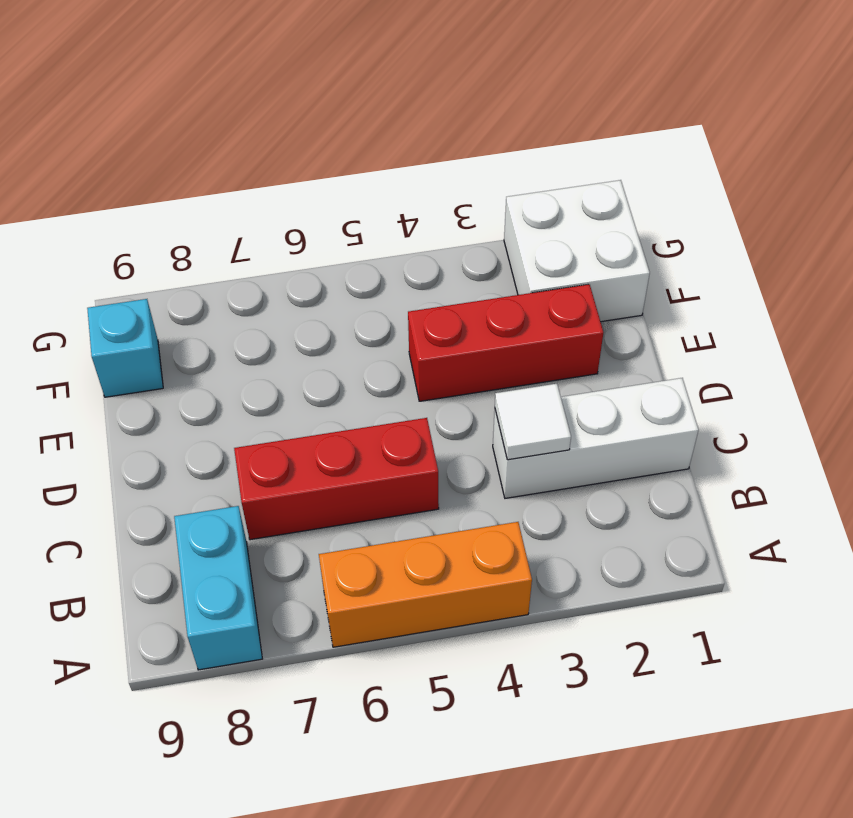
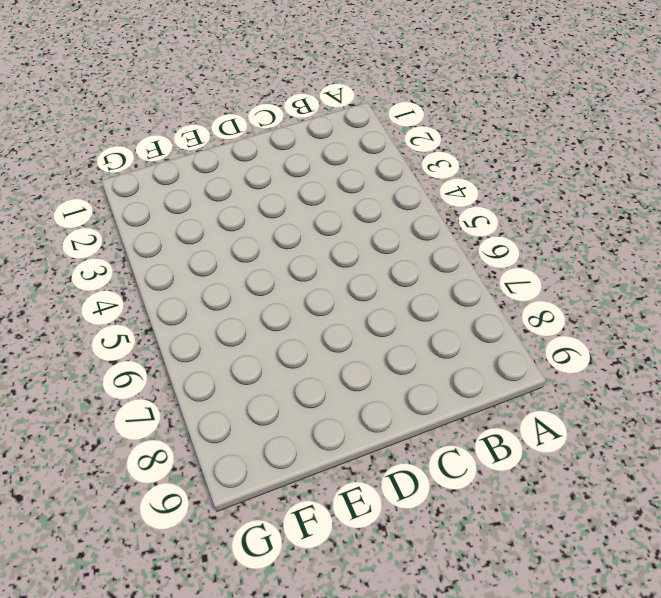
none -> orange brick A4:A6 level 1
none -> cyan brick A8:B8 level 1

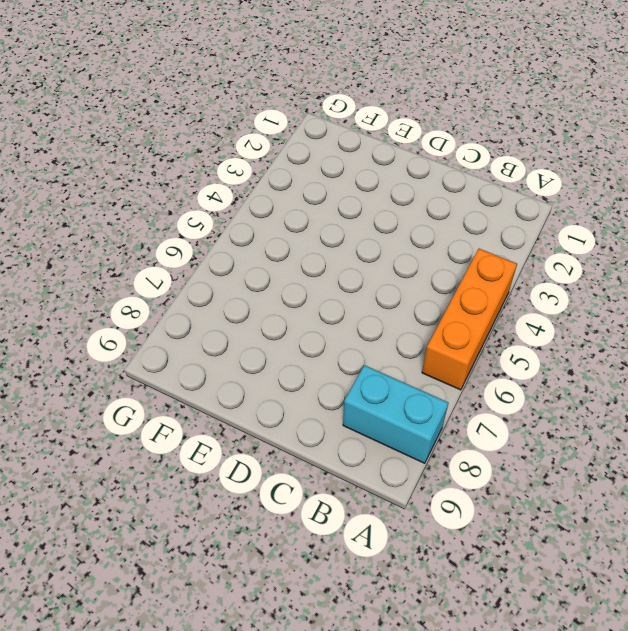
none -> white brick C1:C3 level 1
none -> red brick C5:C7 level 1

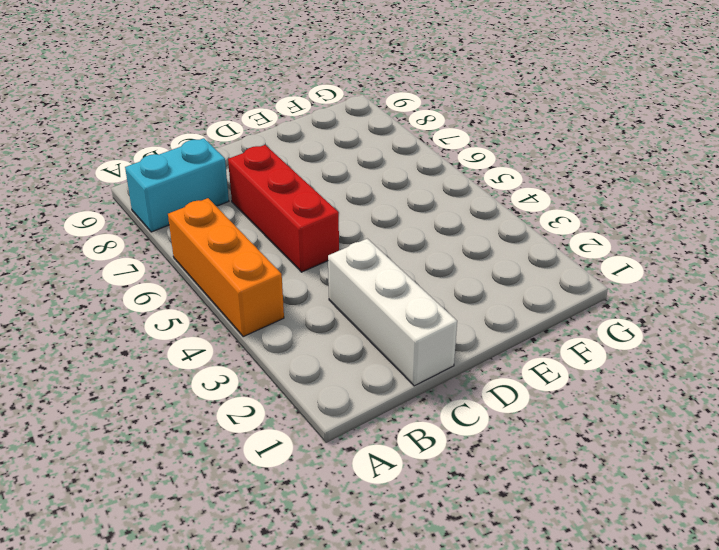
none -> red brick E2:E4 level 1
none -> white brick F1:G2 level 1

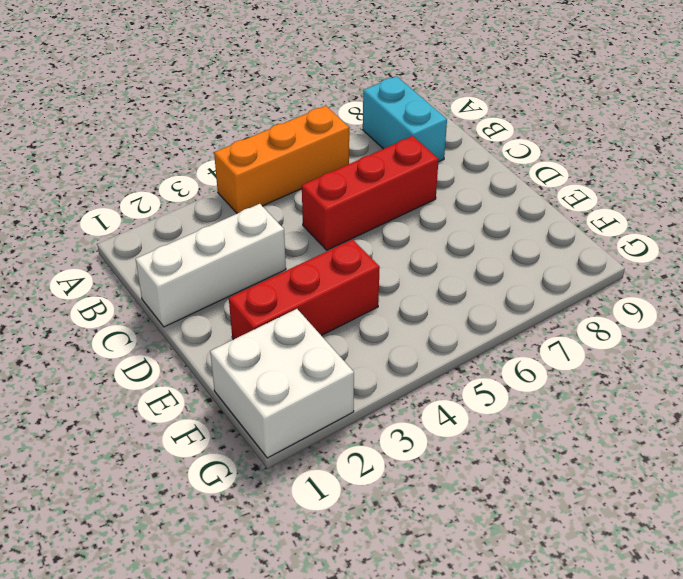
none -> cyan brick F9 level 1
none -> white tile C3 level 2

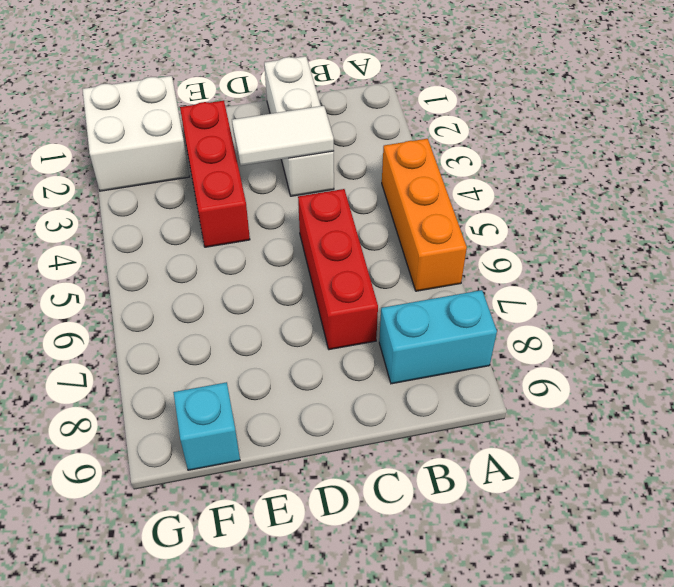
white tile C3:D3 level 2 -> white tile C3 level 2

